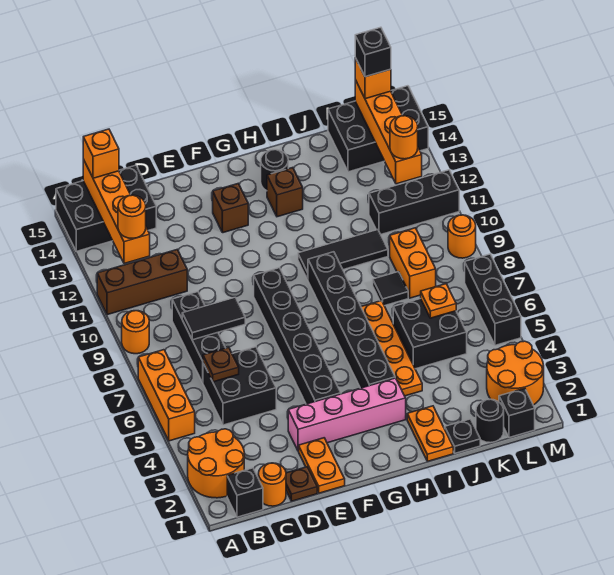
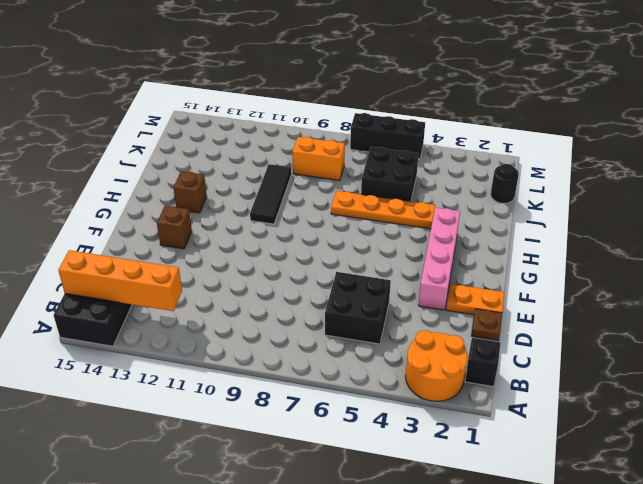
none -> orange brick A5:A7 level 1
none -> orange round brick A9 level 1
none -> brown brick A11:C11 level 1
none -> orange round brick C1 level 1

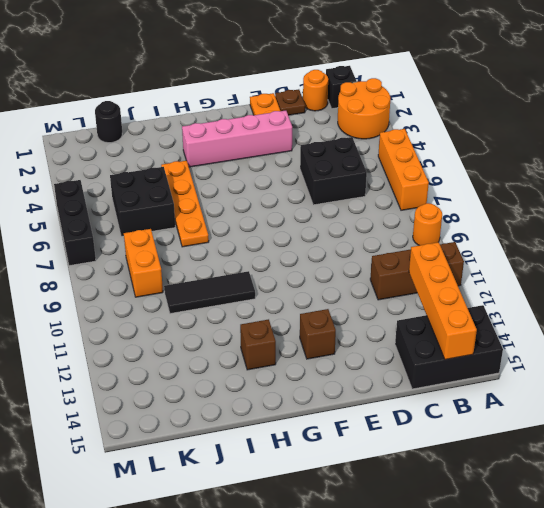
none -> black brick C7:C9 level 1
none -> black brick F4:F9 level 1
none -> black brick H4:H9 level 1
none -> black round brick H14 level 1

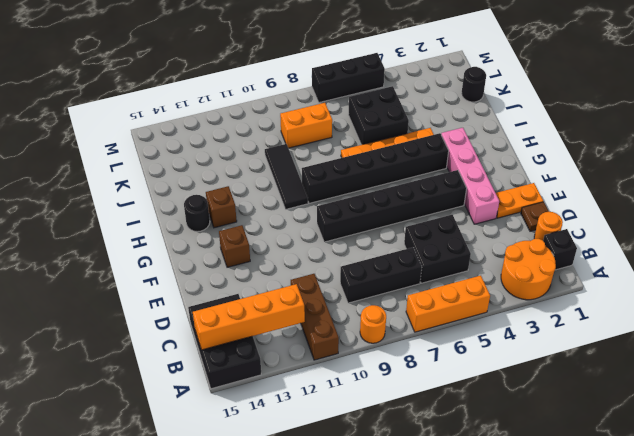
none -> orange plate I1:I2 level 1
none -> black plate J1 level 1
none -> black tile J8 level 1
none -> black brick K11:M11 level 1

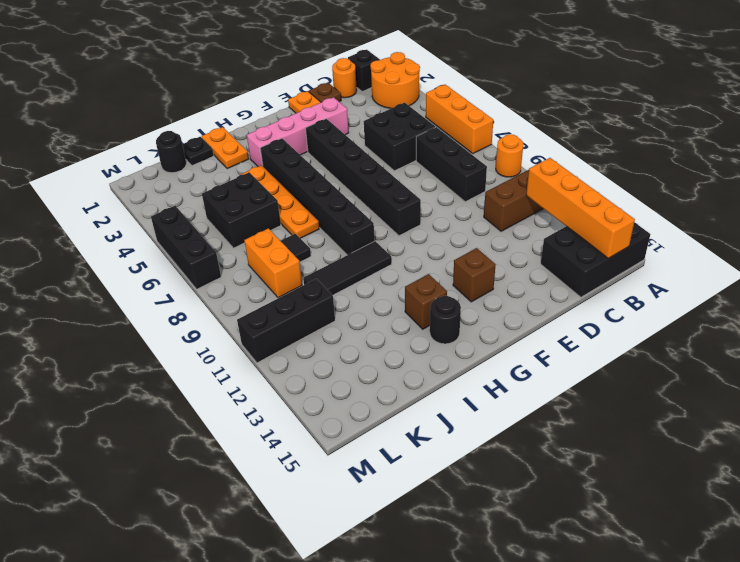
none -> black brick K14:M15 level 1
none -> black brick L1 level 1
none -> orange round brick L2:M3 level 1
none -> orange round brick M9 level 1

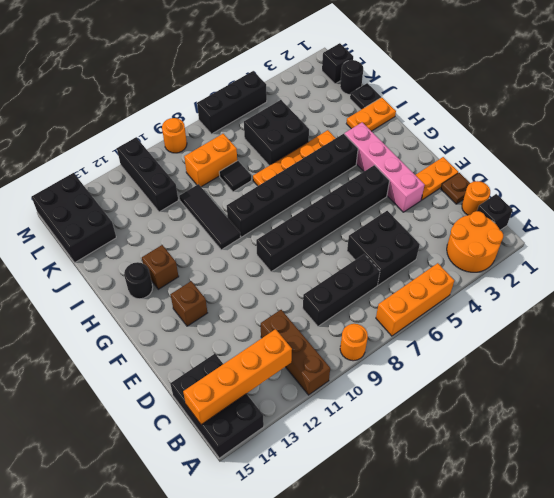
none -> orange round brick L2:M3 level 1
none -> brown plate C6 level 2
none -> black tile C8:D8 level 2
none -> orange plate K6 level 2

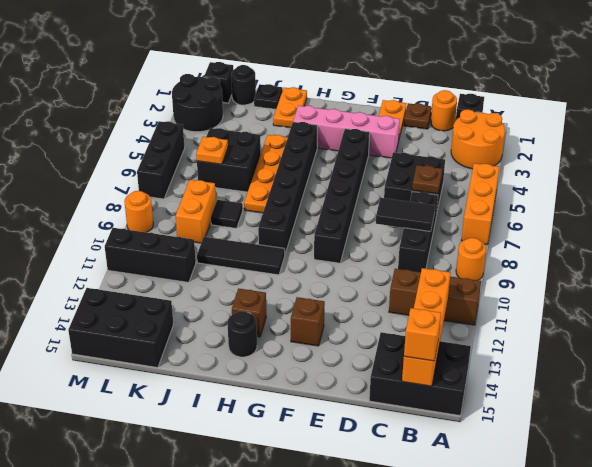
black round brick L2:M3 level 1 -> orange round brick L2:M3 level 1
none -> orange brick L12:L15 level 2
none -> orange round brick B12 level 3
none -> orange round brick L12 level 3
none -> orange brick L15 level 3

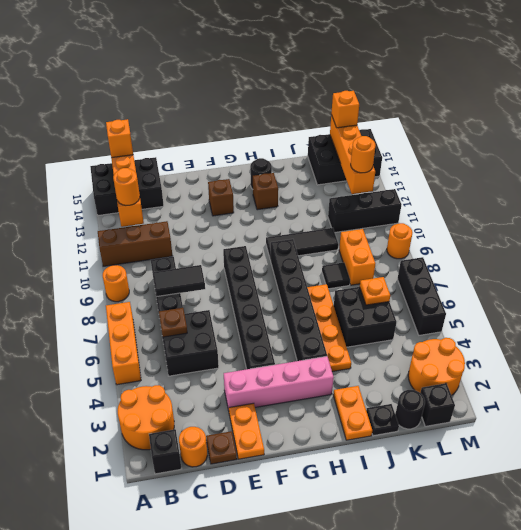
none -> black brick L15 level 4

